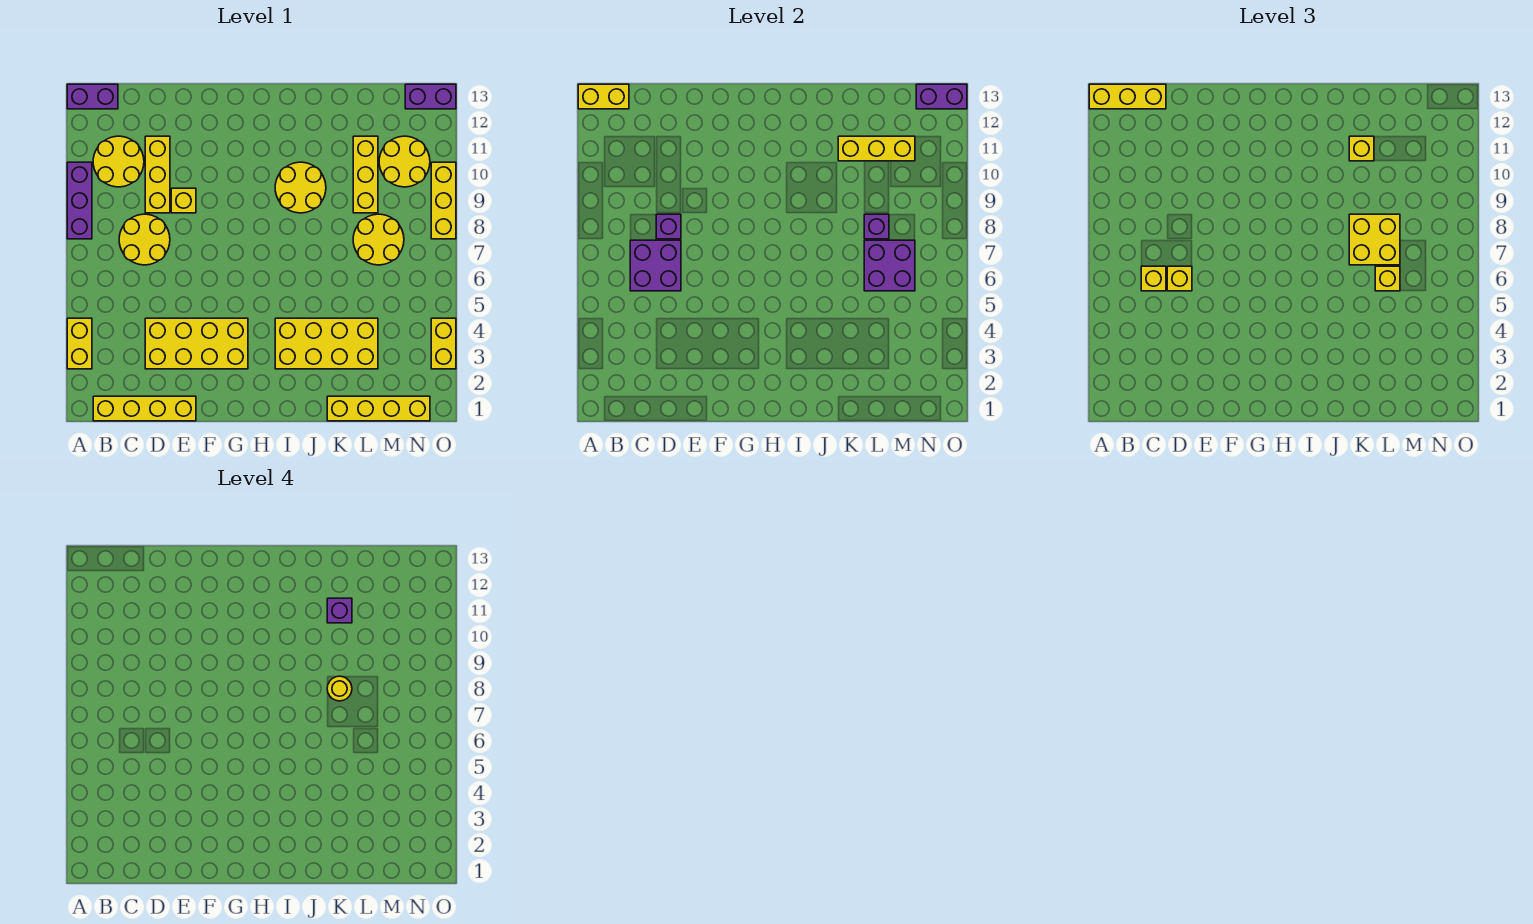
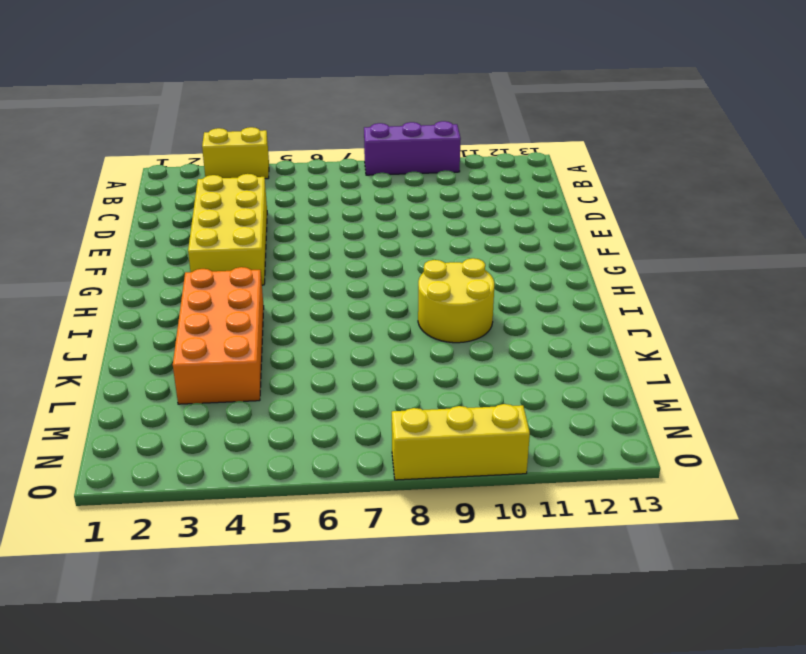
orange brick I3:L4 level 1 -> yellow brick I3:L4 level 1
none -> purple brick A13:B13 level 1
none -> yellow brick B1:E1 level 1
none -> yellow round brick B10:C11 level 1
none -> yellow round brick C7:D8 level 1

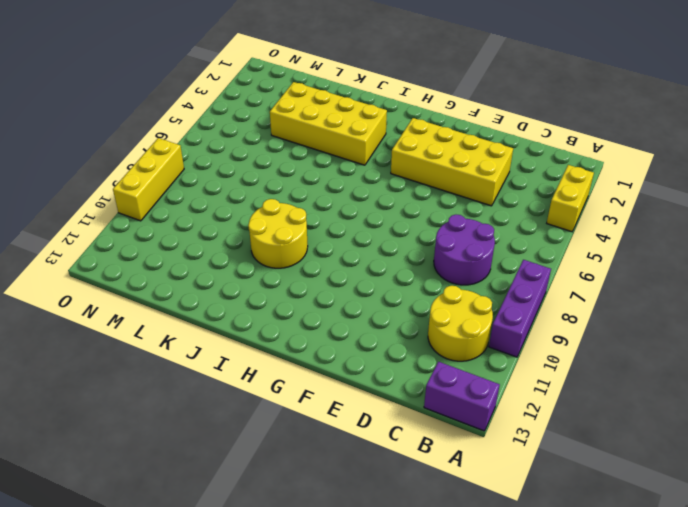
purple round brick C7:D8 level 1 -> yellow round brick C7:D8 level 1
none -> yellow brick B1:E1 level 1
none -> yellow brick D9:D11 level 1
none -> yellow brick E9 level 1
none -> yellow brick K1:N1 level 1

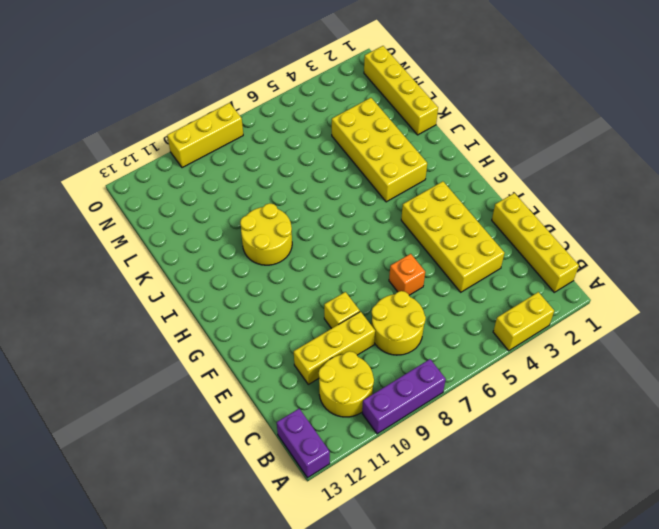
orange brick E6 level 1 -> none
none -> yellow round brick L7:M8 level 1
none -> yellow brick L9:L11 level 1
none -> yellow round brick M10:N11 level 1
none -> purple brick N13:O13 level 1

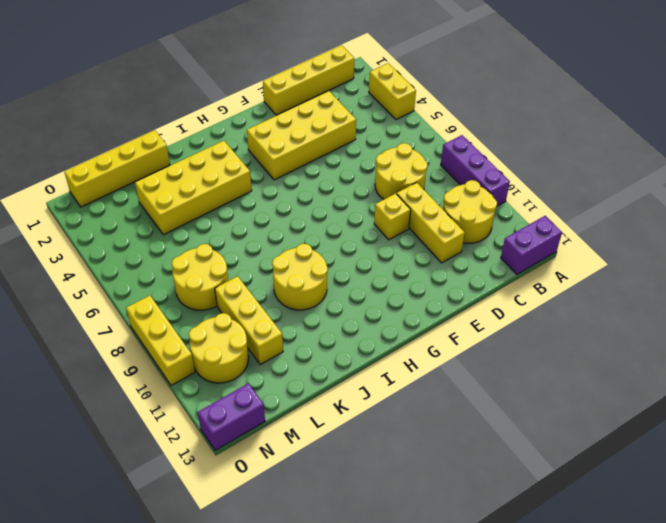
none -> yellow brick O3:O4 level 1
none -> yellow brick A13:B13 level 2
none -> purple brick C6:D7 level 2
none -> purple brick D8 level 2

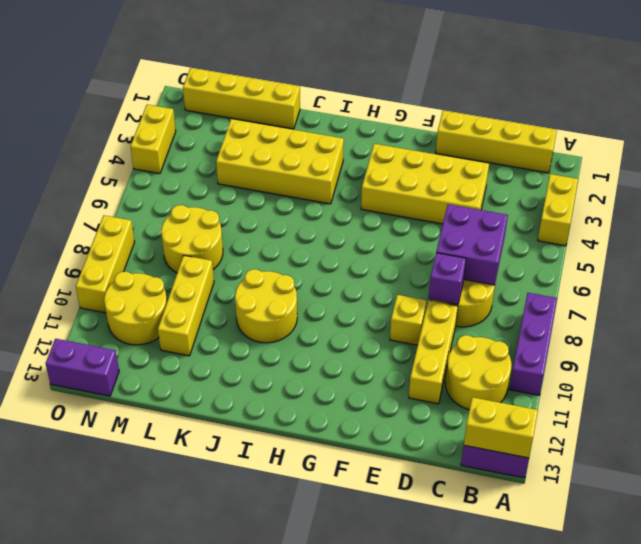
none -> yellow brick K11:M11 level 2
none -> purple brick L6:M7 level 2
none -> purple brick L8 level 2
none -> purple brick N13:O13 level 2

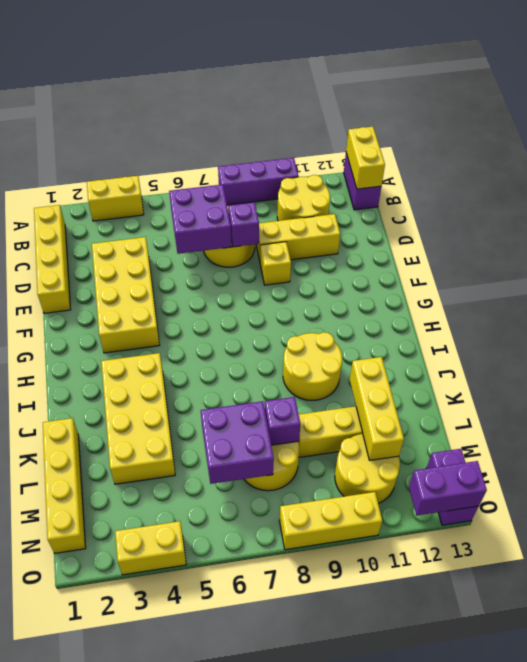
purple brick O12:O13 level 2 -> purple brick N13:O13 level 2
none -> yellow brick A13:C13 level 3
none -> yellow brick C6 level 3
none -> yellow brick D6 level 3
none -> yellow brick K7:L8 level 3

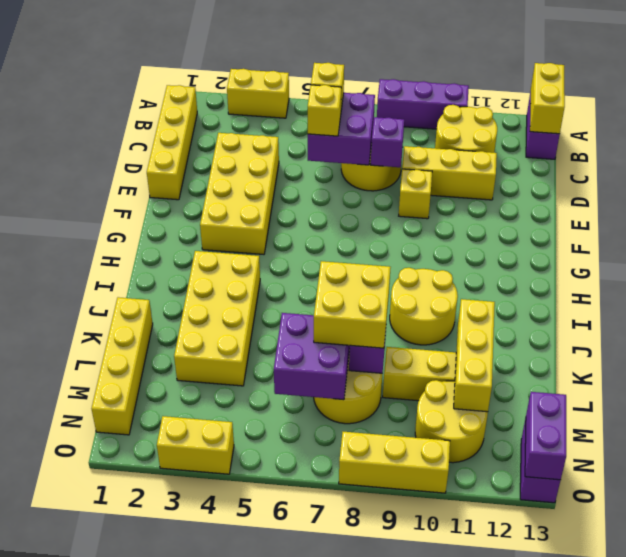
none -> yellow brick A13:C13 level 3
none -> yellow brick K11 level 3
none -> yellow brick L6 level 3
none -> yellow round brick K8 level 4

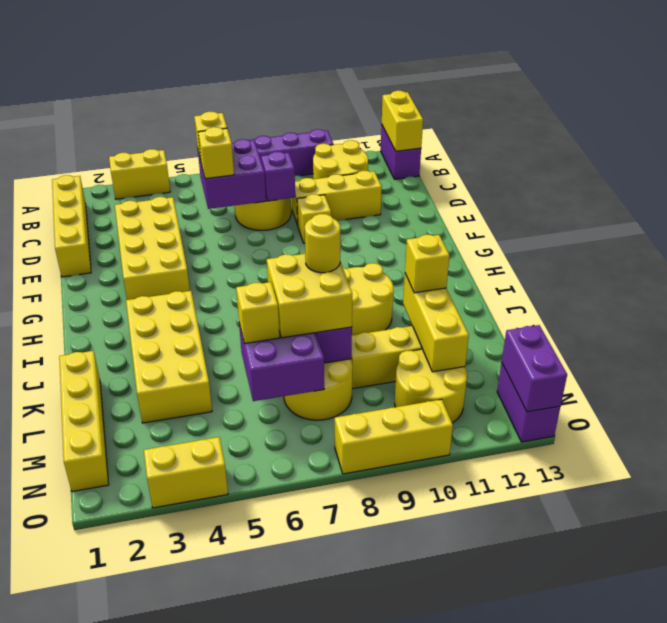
none -> yellow brick A13:C13 level 3
none -> purple brick K11 level 4

